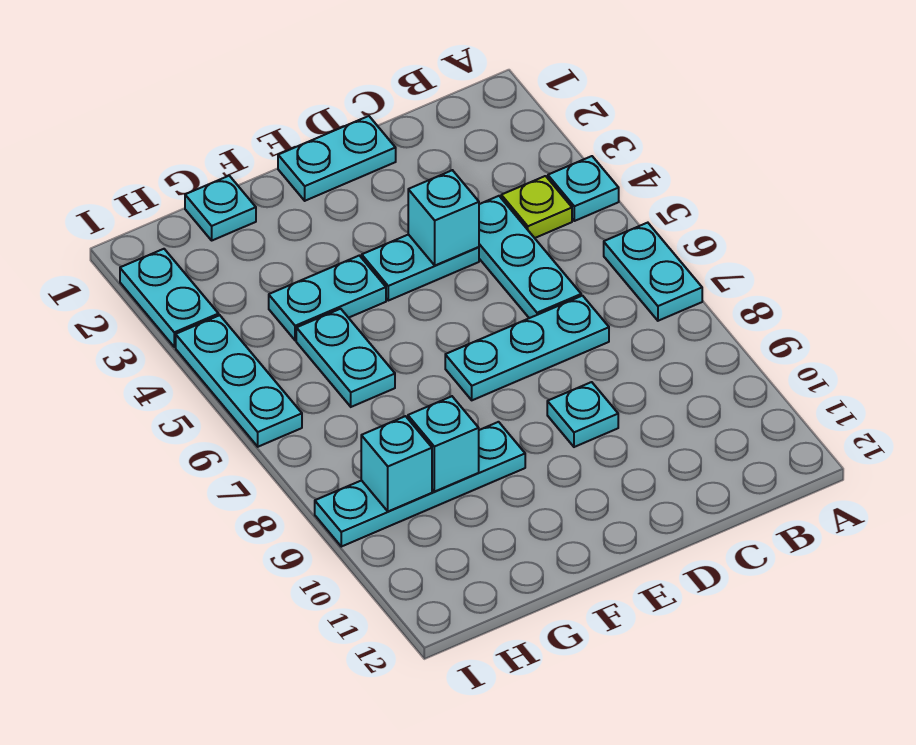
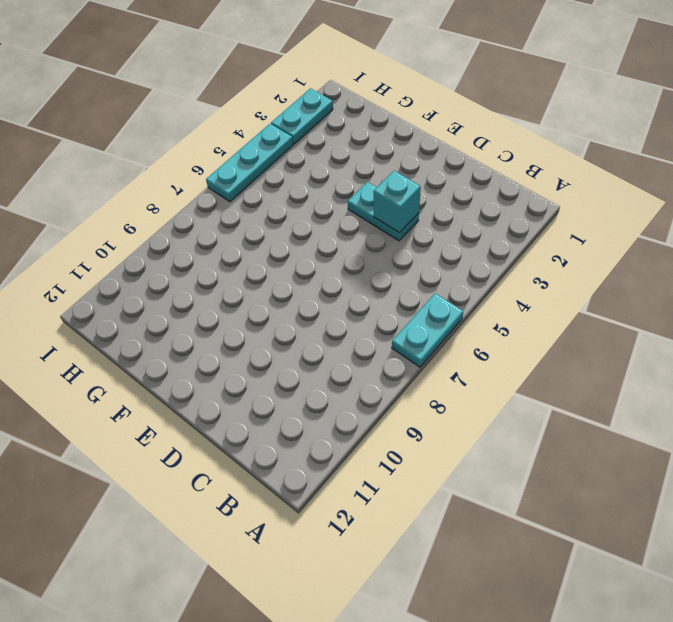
none -> cyan plate A4 level 1
none -> lime plate B4 level 1
none -> cyan plate C4:C6 level 1

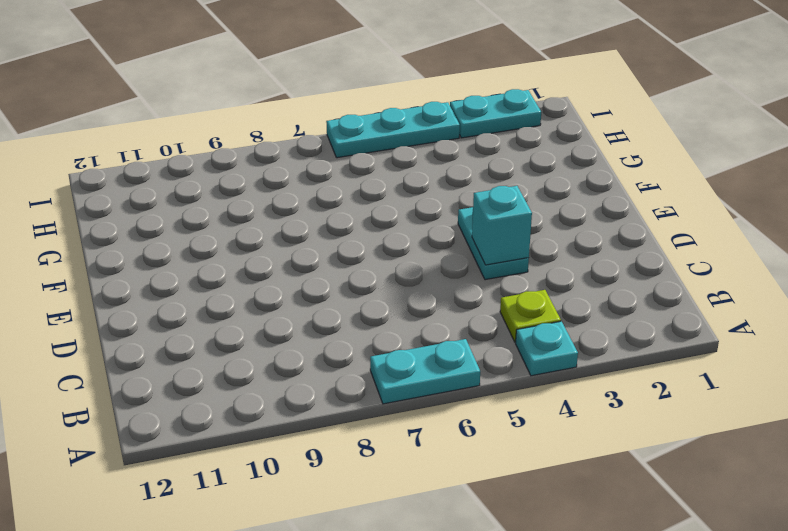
none -> cyan plate C4:C6 level 1
none -> cyan plate C7:E7 level 1
none -> cyan plate D1:E1 level 1

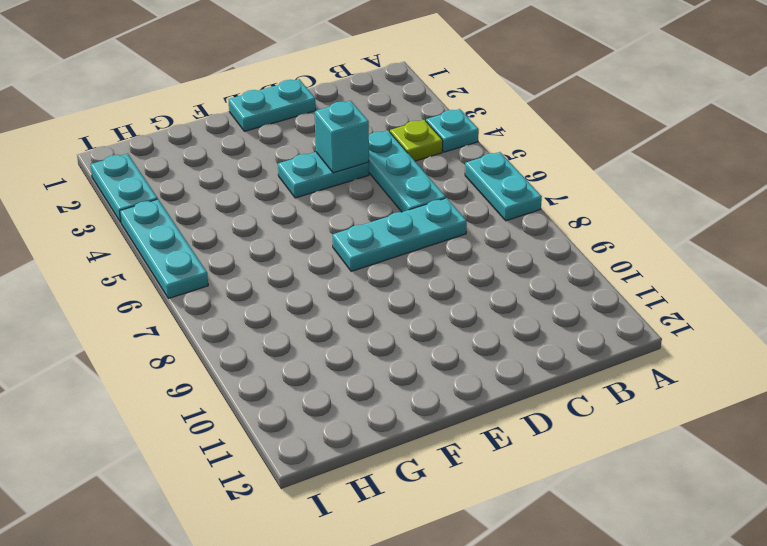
none -> cyan plate D9 level 1
none -> cyan plate F4:G4 level 1
none -> cyan plate F9:I9 level 1

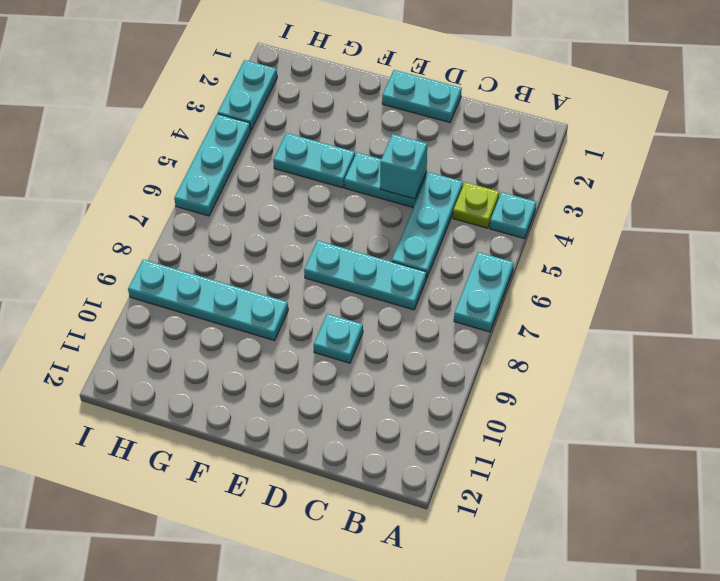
none -> cyan plate G1 level 1
none -> cyan plate G5:G6 level 1
none -> cyan brick G9 level 2

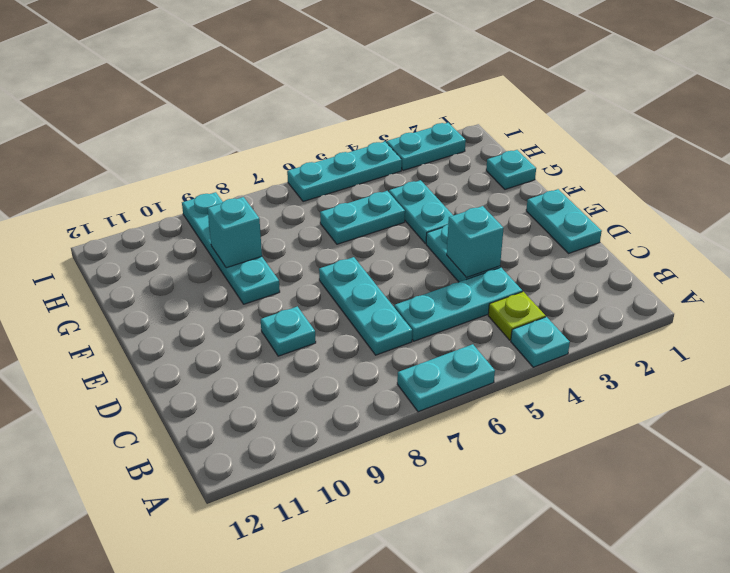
none -> cyan brick H9 level 2

